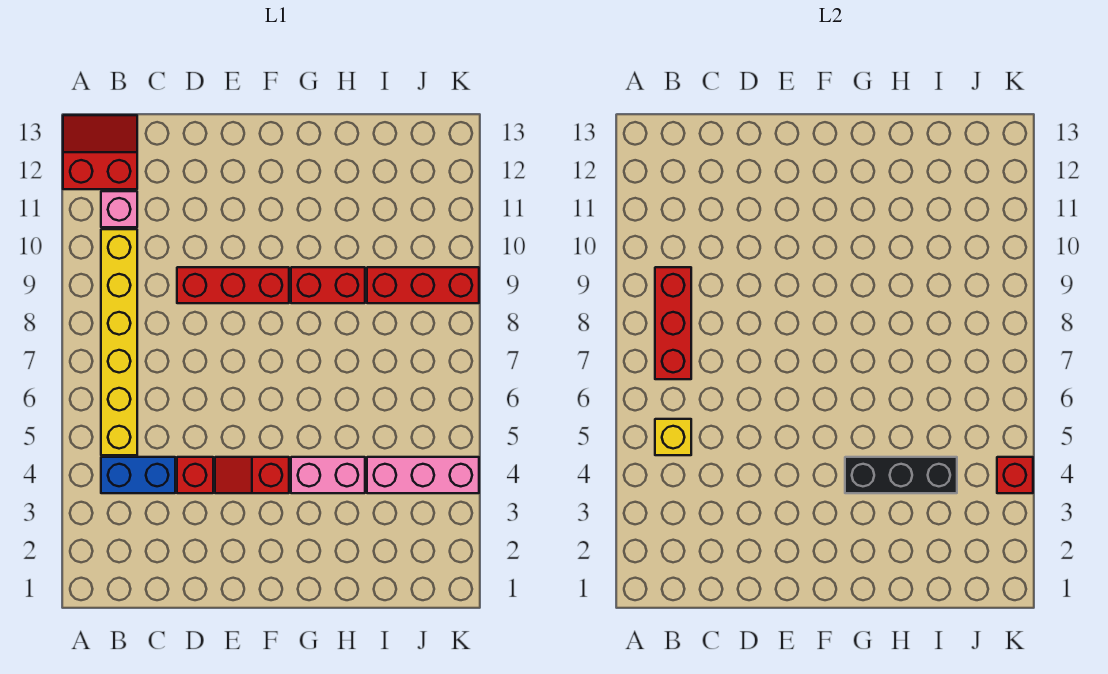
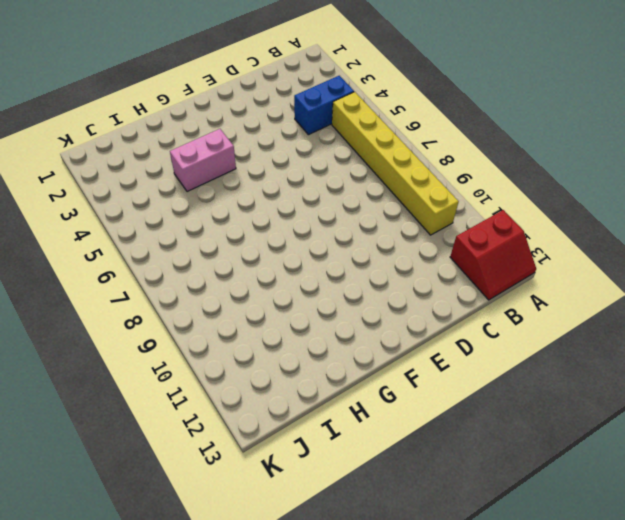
none -> pink brick B11 level 1
none -> red brick D4 level 1
none -> red brick D9:F9 level 1

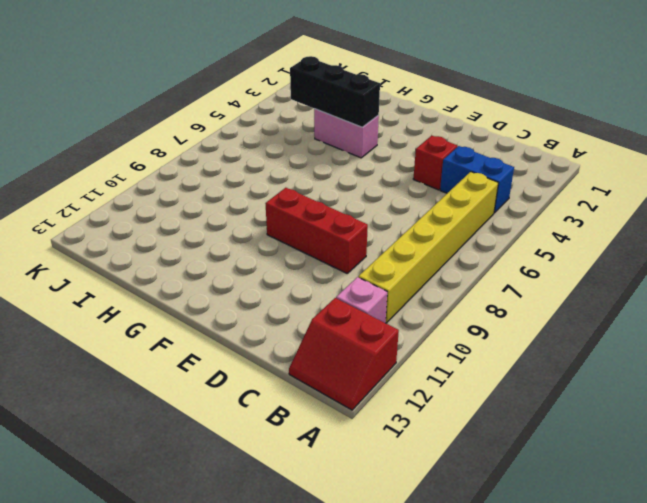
none -> red slope E4:F4 level 1 top F
none -> red brick G9:H9 level 1
none -> pink brick I4:K4 level 1

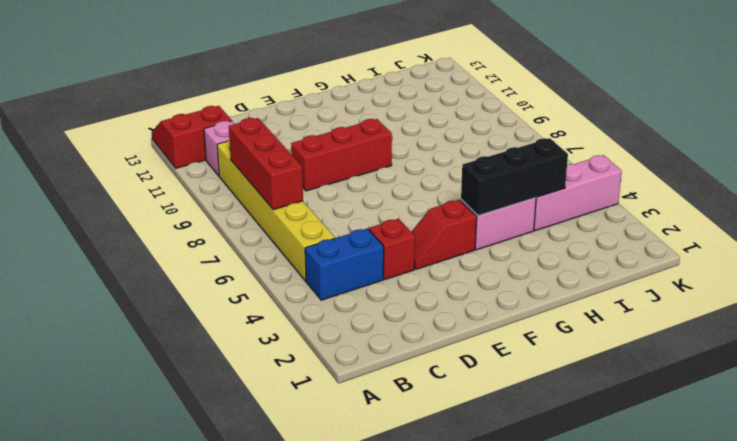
none -> red brick G9:H9 level 1
none -> red brick I9:K9 level 1
none -> yellow brick B5 level 2

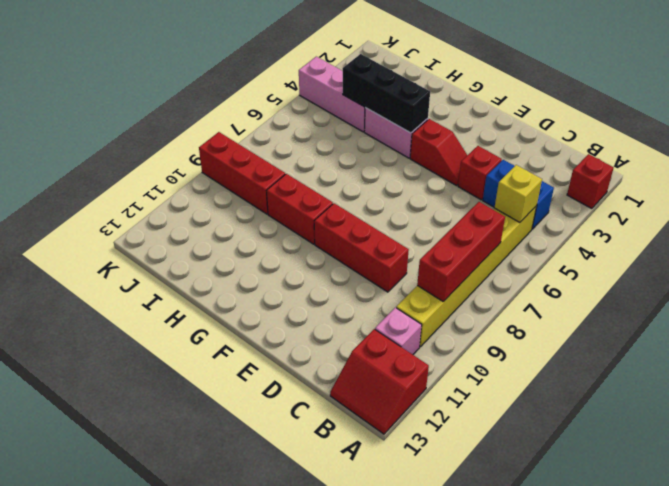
red brick A2 level 1 -> red brick K4 level 2

